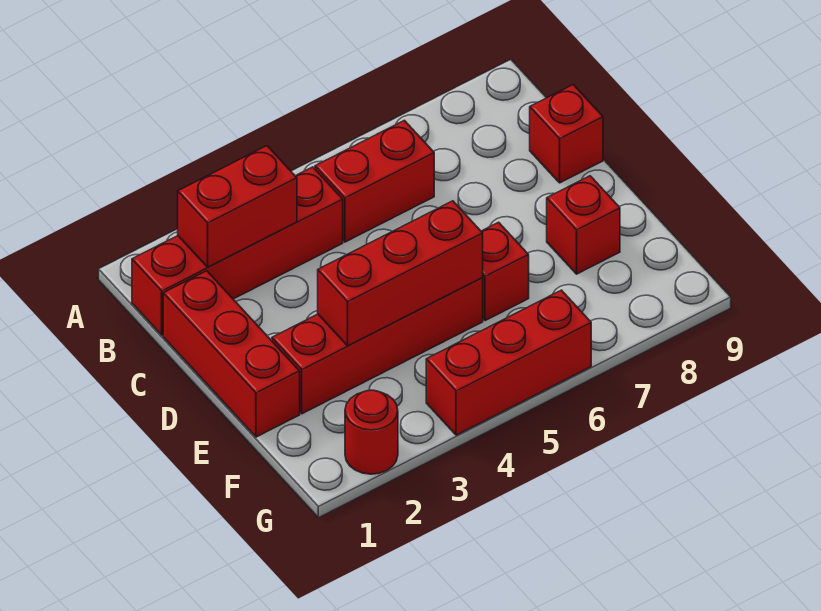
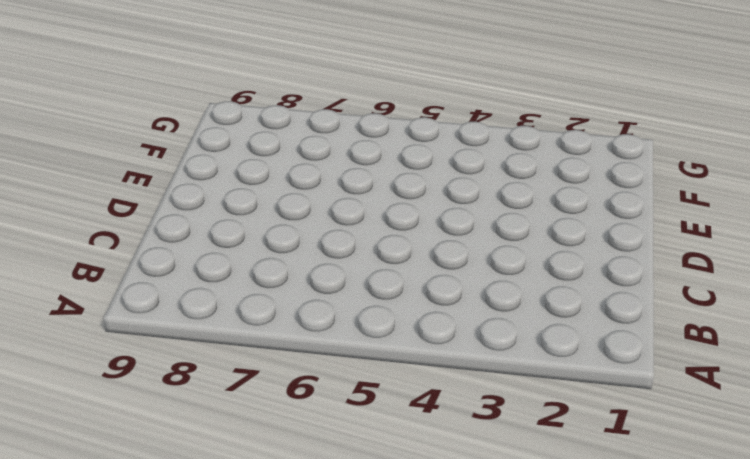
none -> red brick B1:B4 level 1
none -> red brick B5:B6 level 1

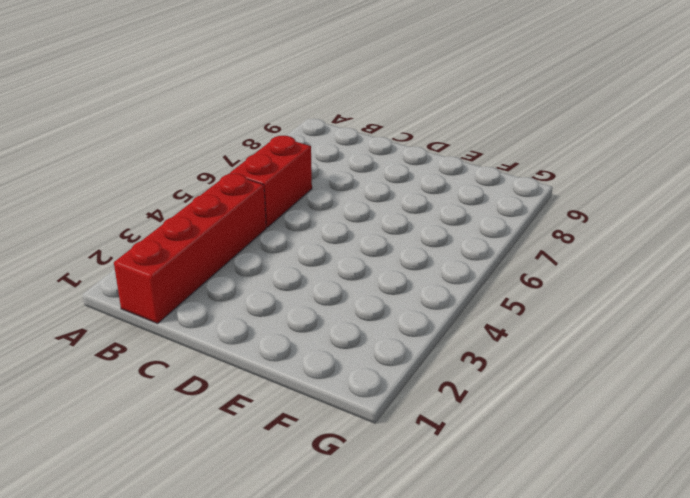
none -> red brick C1:E1 level 1
none -> red brick C9 level 1

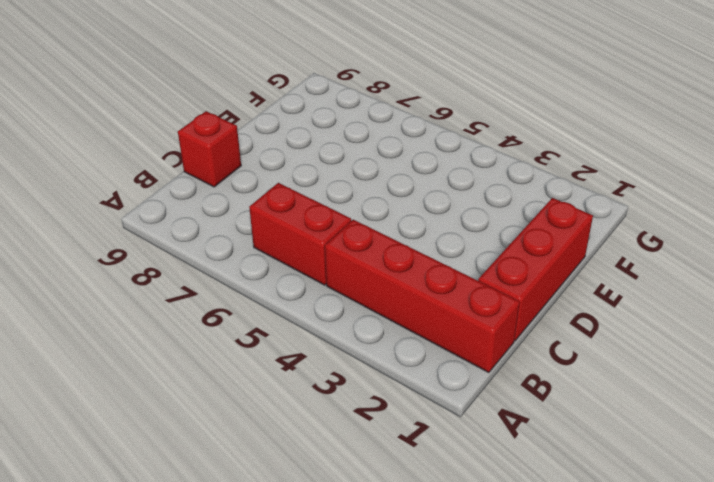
none -> red brick E2:E5 level 1
none -> red brick E6 level 1

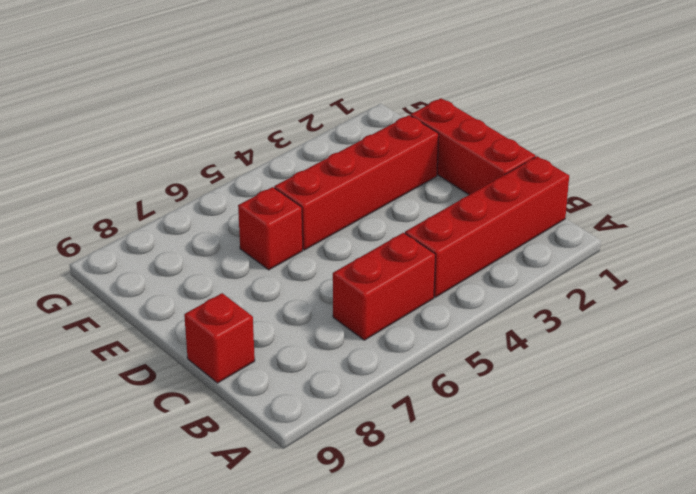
none -> red brick E8 level 1
none -> red round brick G2 level 1

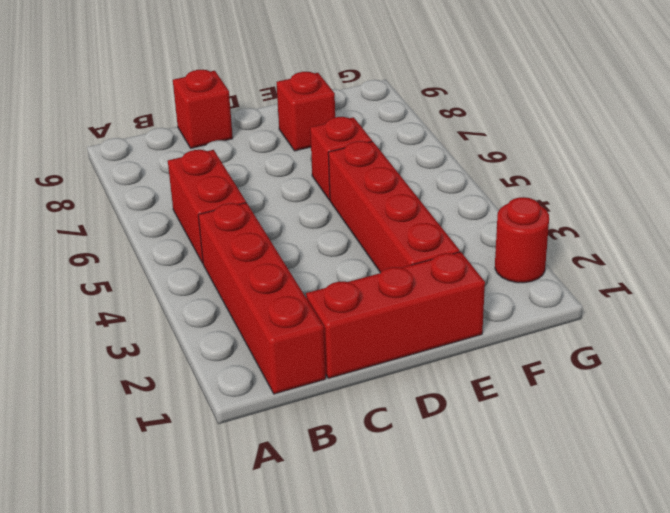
none -> red brick G4:G6 level 1
none -> red brick B2:B3 level 2

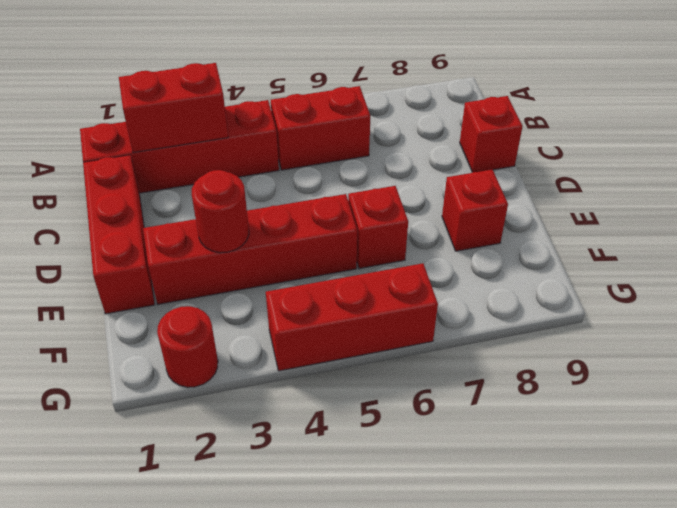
red round brick E3 level 2 -> red brick E3:E5 level 2

